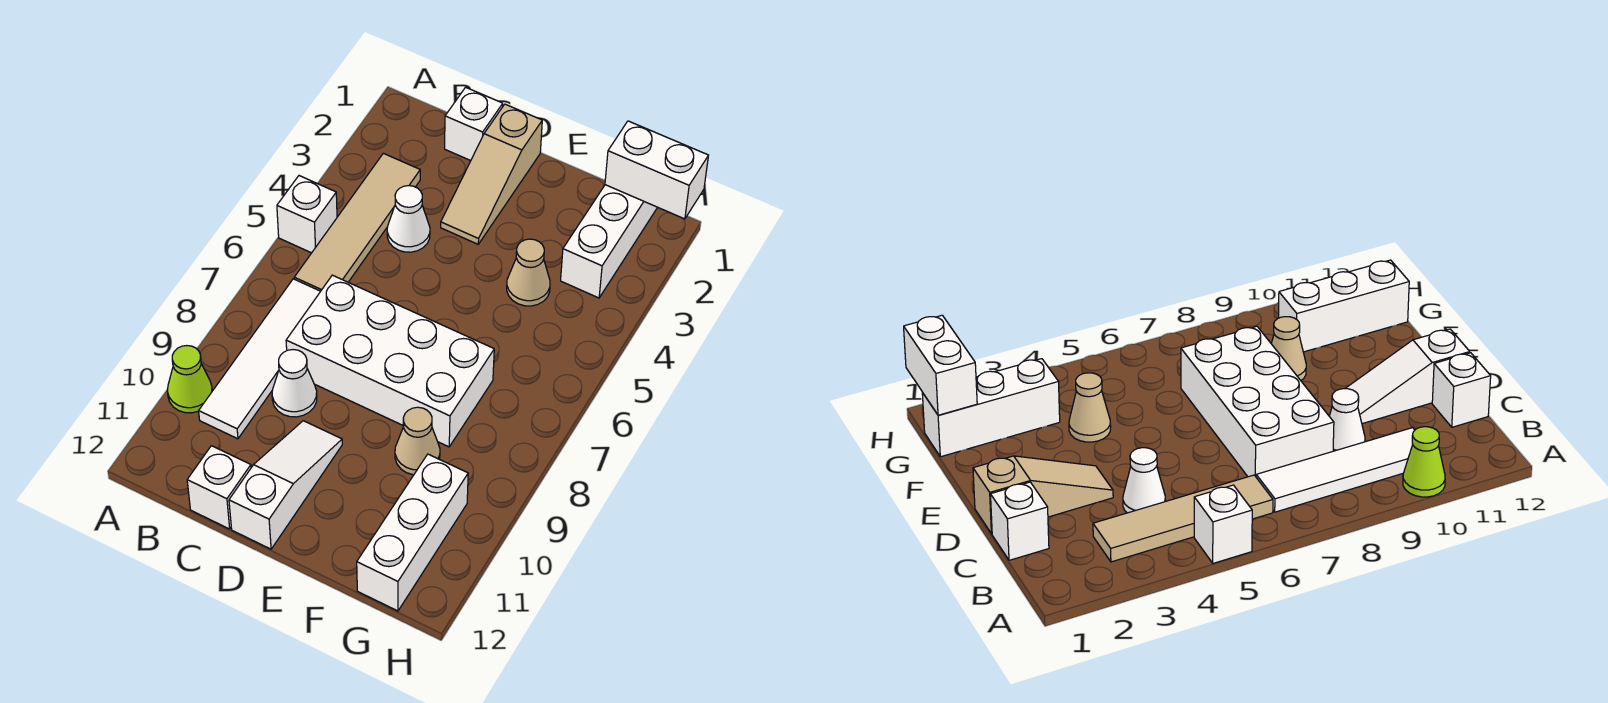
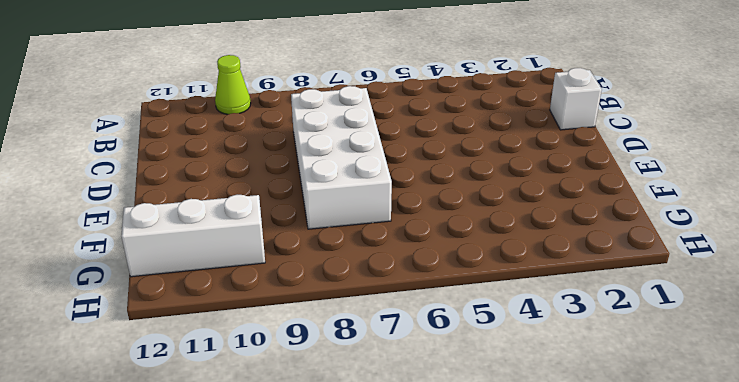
none -> white brick A5 level 1
none -> tan tile B3:B6 level 1
none -> white tile B7:B10 level 1

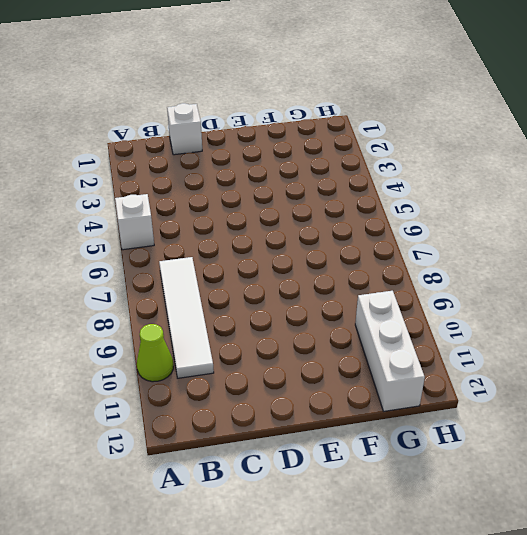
none -> tan tile B3:B6 level 1
none -> white cone C4 level 1
none -> white brick C7:F8 level 1

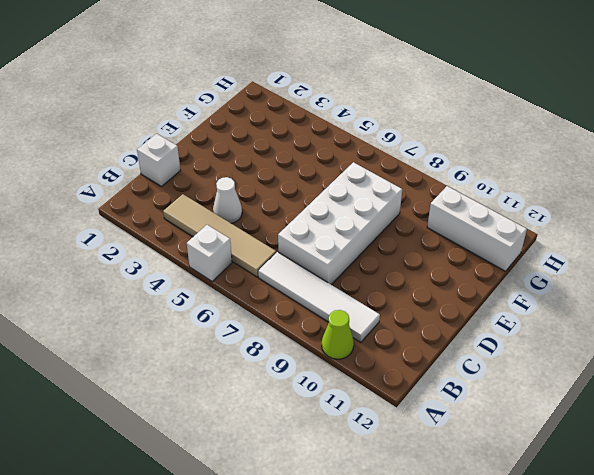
none -> white cone C9 level 1
none -> white brick C12 level 1
none -> tan slope D1:D3 level 1 top 1

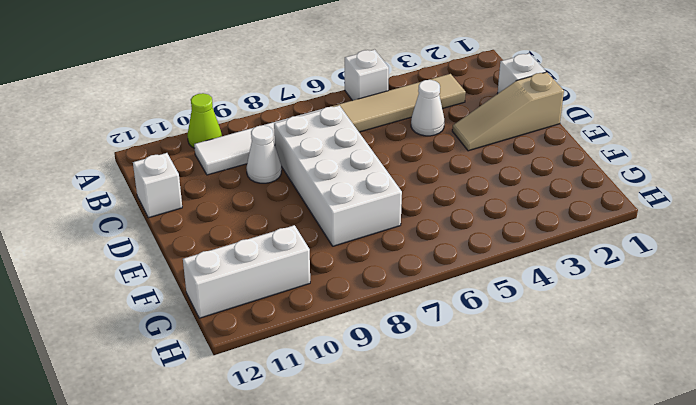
none -> white slope D10:D12 level 1 top 12
none -> tan cone F4 level 1
none -> tan cone F9 level 1

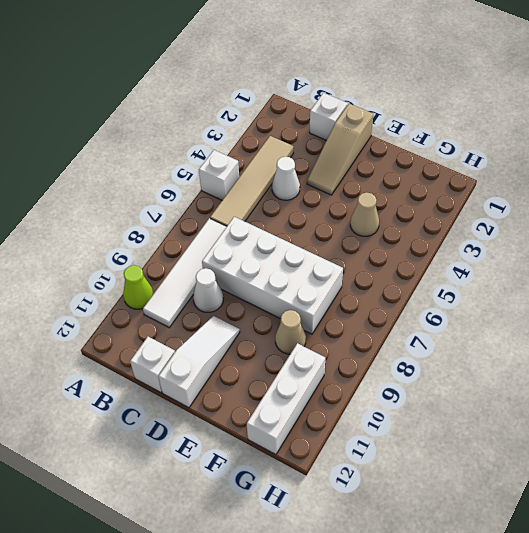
none -> white brick G1:G3 level 1
none -> white brick G1:H1 level 2

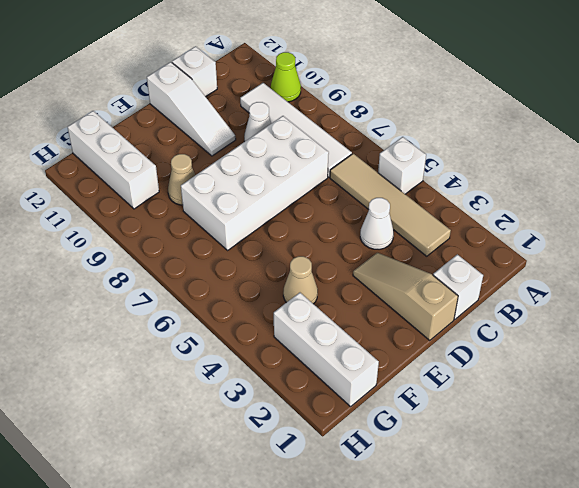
none -> white brick G1:H1 level 2

